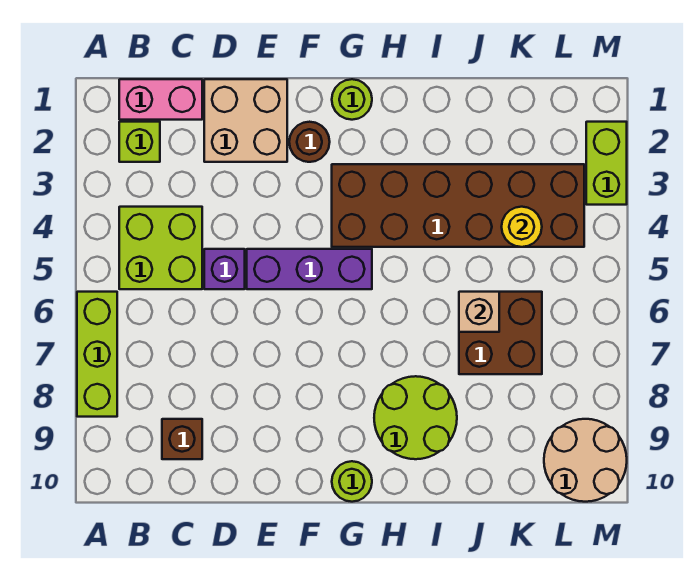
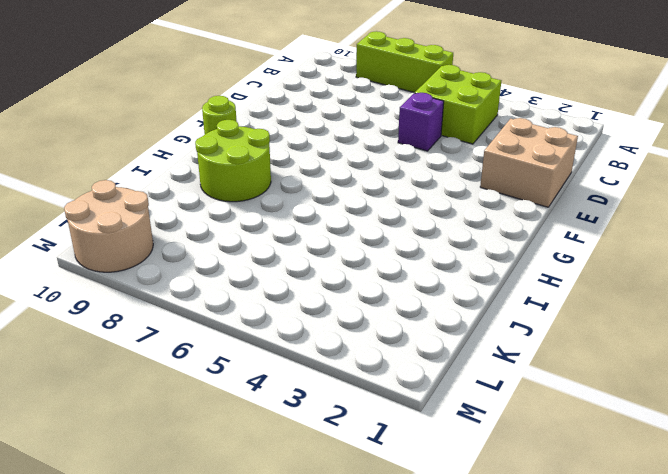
none -> pink brick B1:C1 level 1
none -> lime brick B2 level 1
none -> brown brick C9 level 1

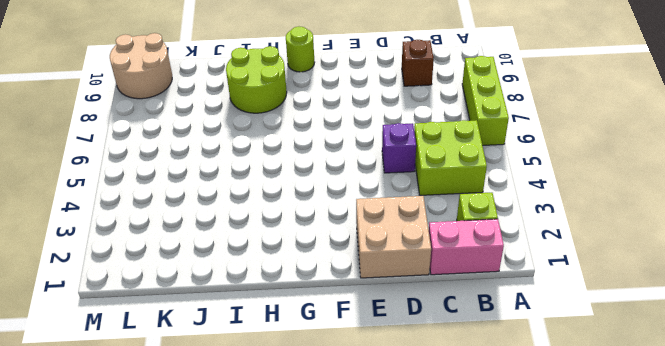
none -> purple brick E5:G5 level 1
none -> brown round brick F2 level 1
none -> lime round brick G1 level 1

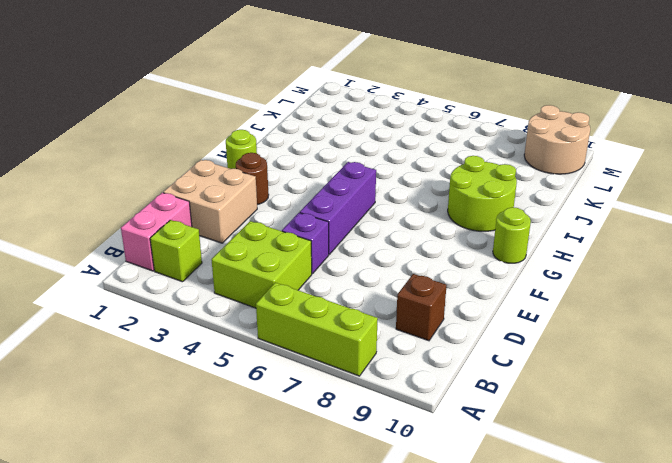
none -> brown brick G3:L4 level 1
none -> brown brick J6:K7 level 1
none -> lime brick M2:M3 level 1

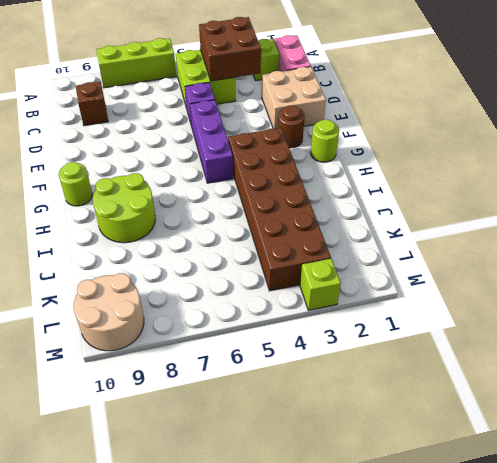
brown brick B3:C4 level 2 -> brown brick J6:K7 level 1
lime brick M3 level 1 -> lime brick M2:M3 level 1
none -> tan brick J6 level 2
none -> yellow round brick K4 level 2

